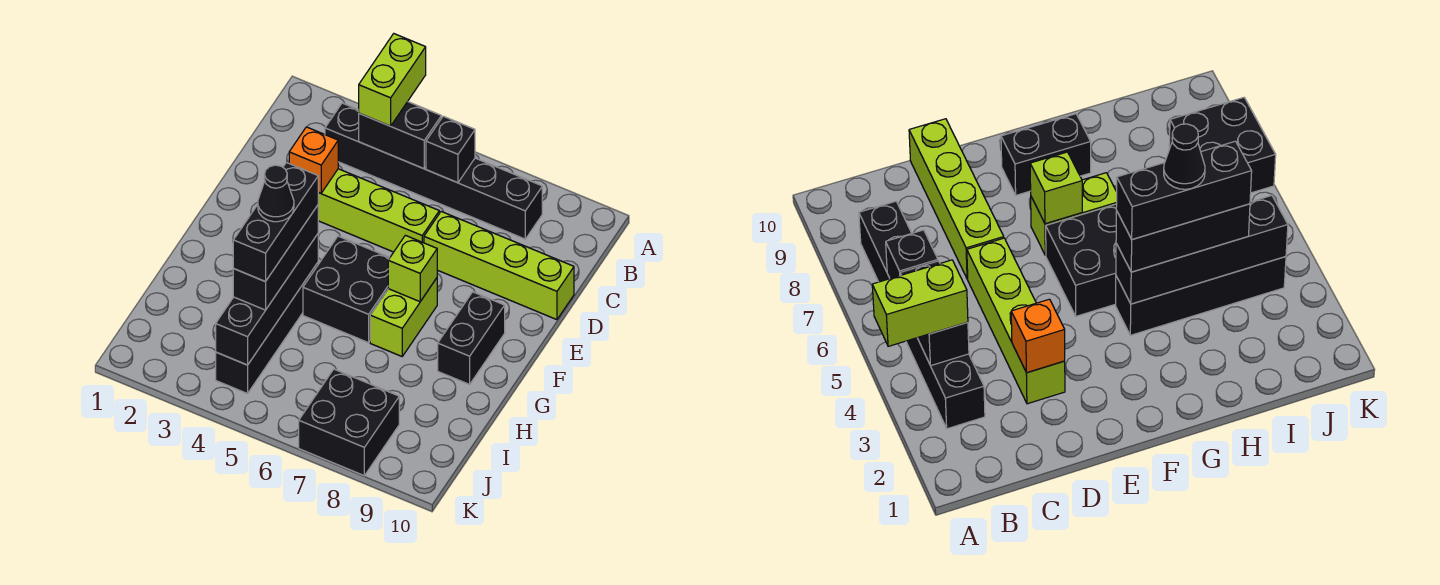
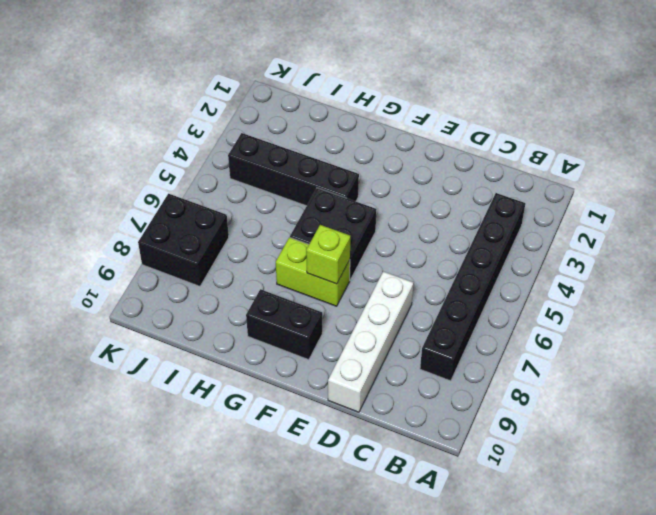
white brick D7:D10 level 1 -> lime brick D7:D10 level 1
none -> lime brick D3:D6 level 1
none -> black brick B4:B5 level 2
none -> black brick B6 level 2

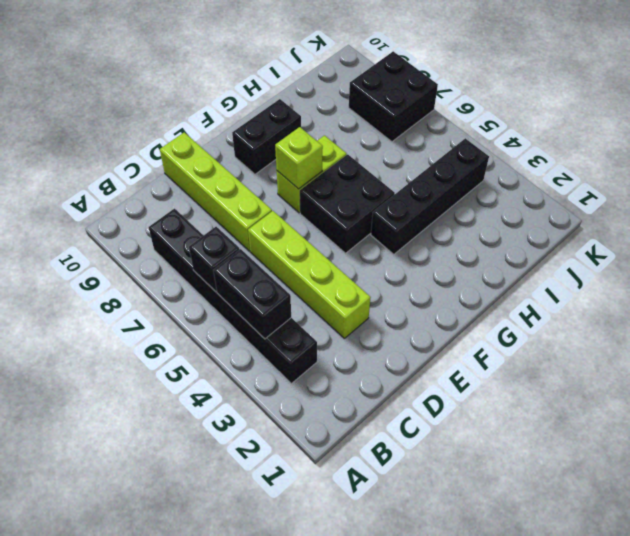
none -> orange brick D3 level 2
none -> black brick G4:J4 level 2
none -> lime brick A4:B4 level 3

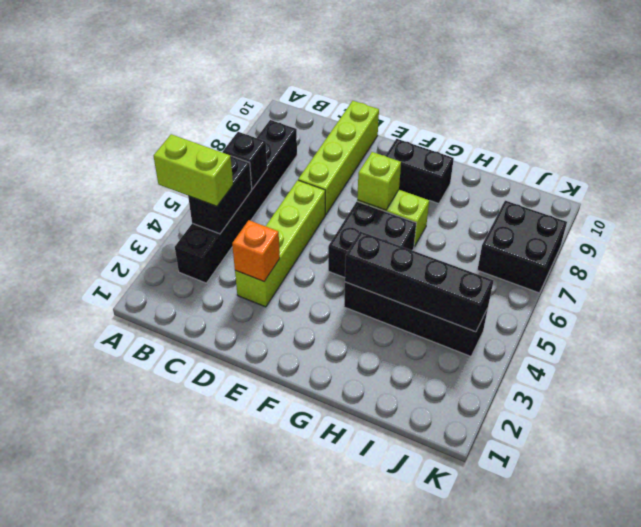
none -> black brick G4:I4 level 3
none -> black brick G4:I4 level 4
none -> black cone H4 level 5

